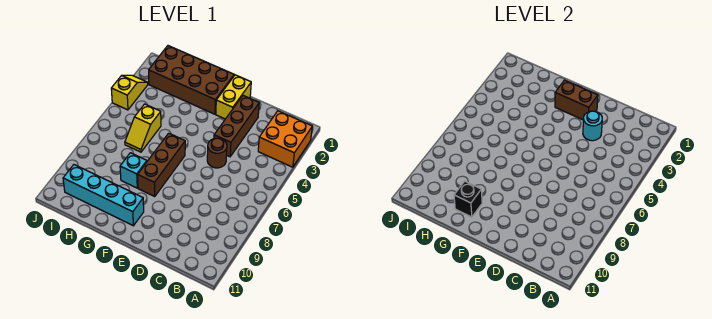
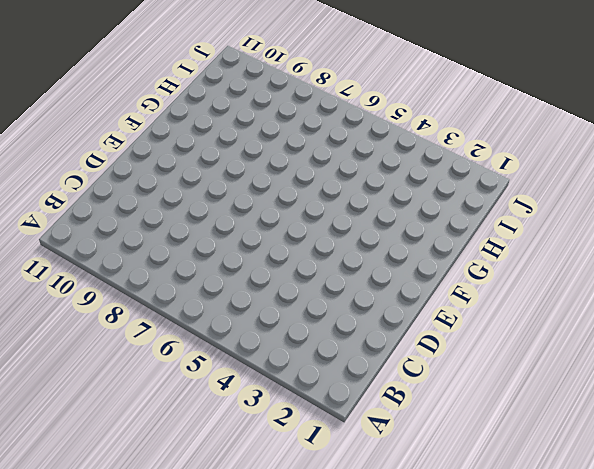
none -> orange brick A2:B3 level 1
none -> brown brick D2:D4 level 1
none -> brown round brick D5 level 1

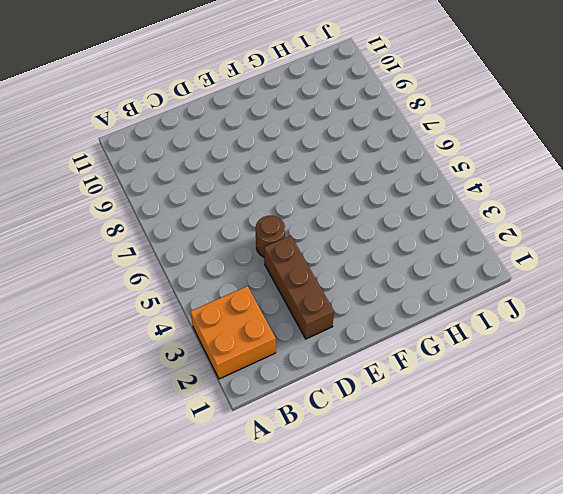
none -> yellow brick E1:E2 level 1
none -> brown brick F1:I2 level 1
none -> brown brick F6:F8 level 1

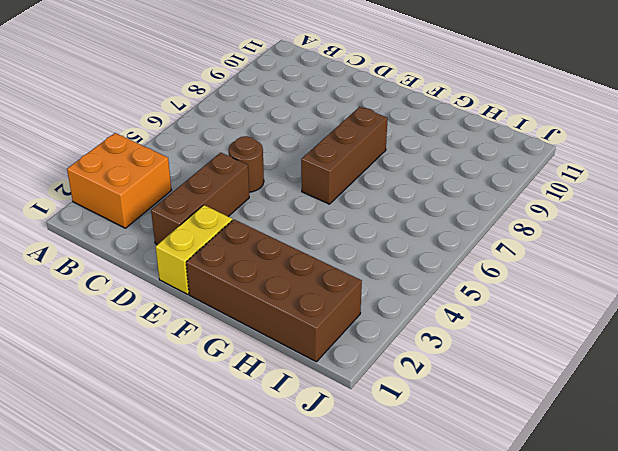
none -> cyan brick F10:I10 level 1
none -> cyan brick G8 level 1
none -> yellow slope H5:H6 level 1 top 5

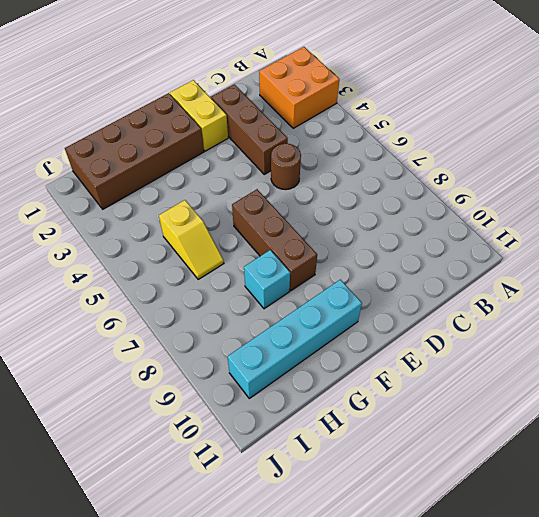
none -> yellow slope J3:J4 level 1 top 4
none -> cyan round brick D3 level 2
none -> brown brick E2:F2 level 2

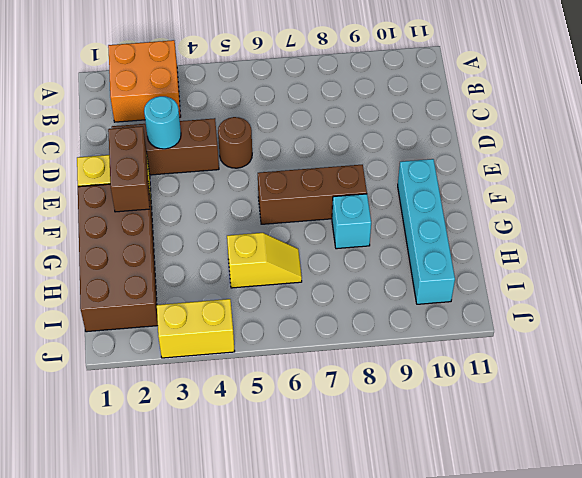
yellow brick J3:J4 level 1 -> yellow slope J3:J4 level 1 top 4
none -> black brick G10 level 2

